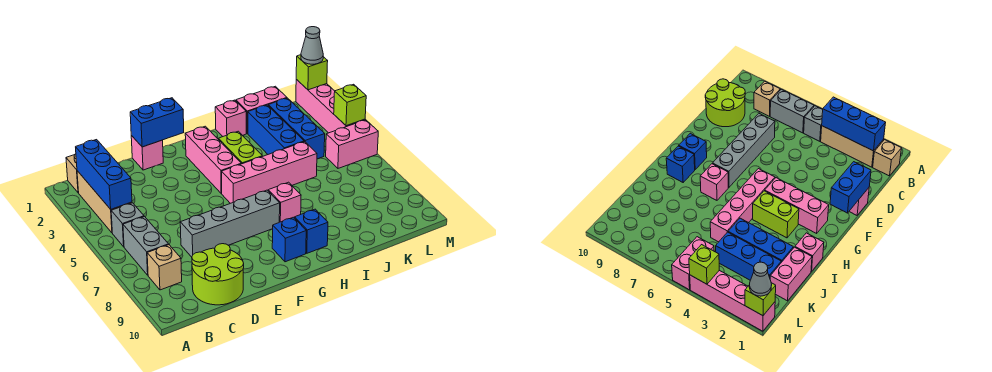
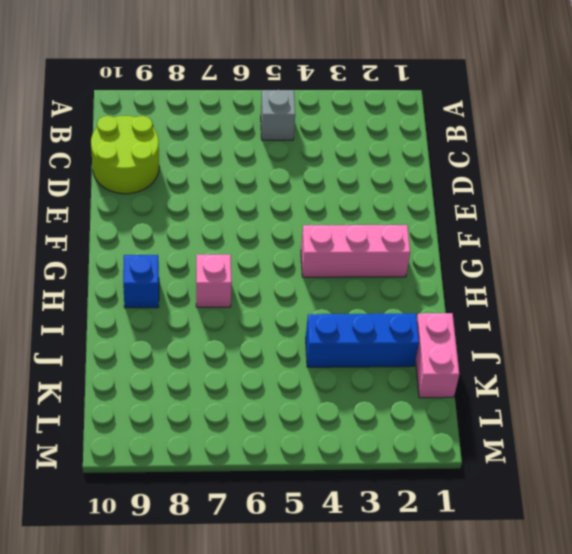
none -> tan brick B1 level 1
none -> tan brick B2:B4 level 1
none -> grey brick B6:B7 level 1

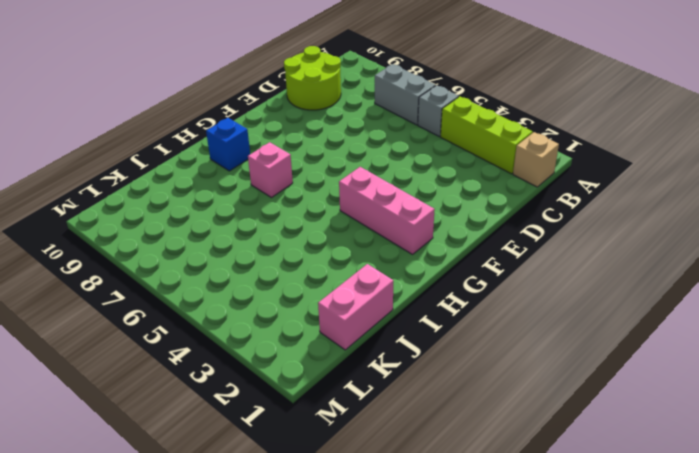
lime brick B2:B4 level 1 -> tan brick B2:B4 level 1
none -> tan brick B8 level 1
none -> grey brick D7:G7 level 1
none -> pink brick E1 level 1

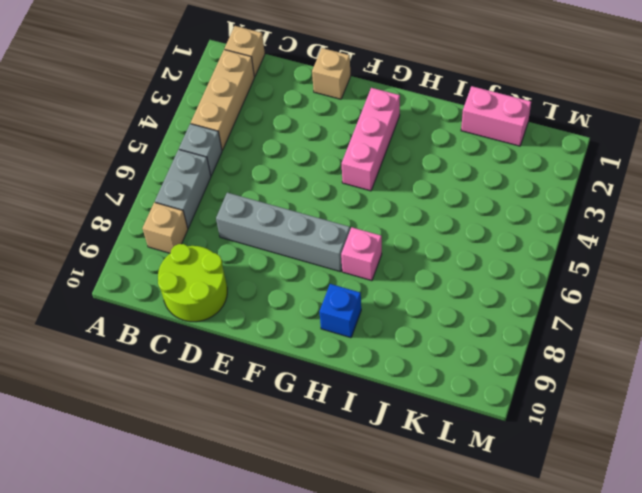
tan brick E1 level 1 -> pink brick E1 level 1
none -> pink brick G5:J5 level 1
none -> blue brick G9 level 1
none -> lime brick H3:H4 level 1

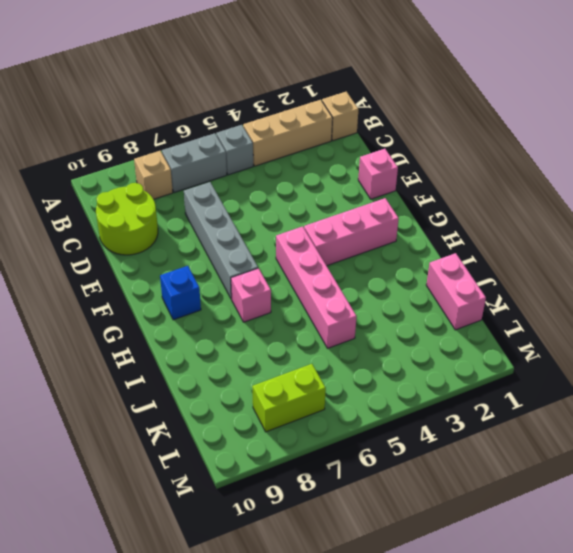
lime brick L7:L8 level 1 -> lime brick H3:H4 level 1
none -> blue brick H9 level 1
none -> pink brick I1 level 1
none -> blue brick J2:J4 level 1

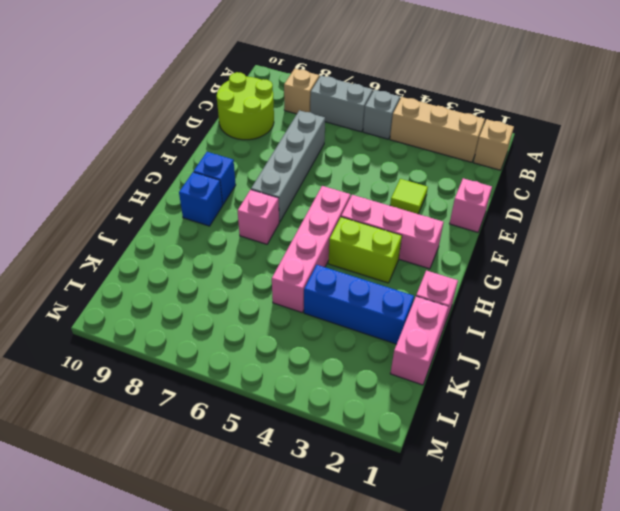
lime tile E3 level 1 -> none
none -> blue brick K2:K4 level 1
none -> pink brick L5:M5 level 1
none -> pink brick M1:M4 level 1

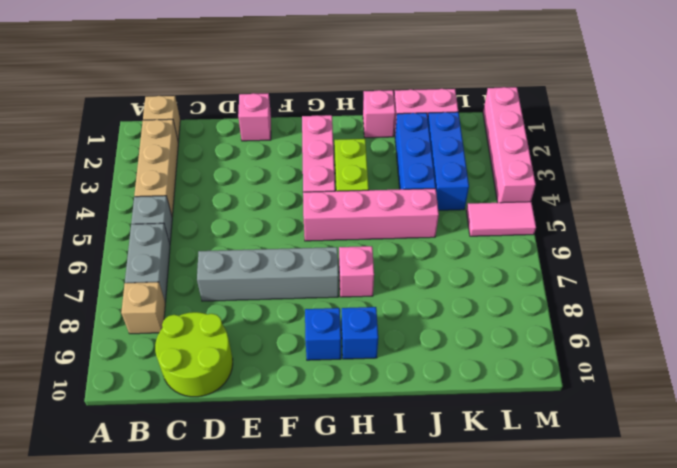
pink tile L5:M5 level 1 -> pink brick L5:M5 level 1
none -> blue brick B2:B4 level 2
none -> blue brick E1:F1 level 2
none -> lime brick M1 level 2

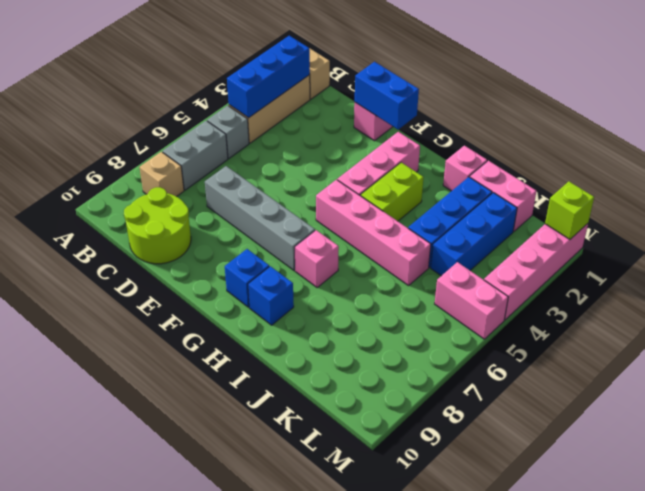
none -> lime brick M4 level 2
none -> grey cone M1 level 3

